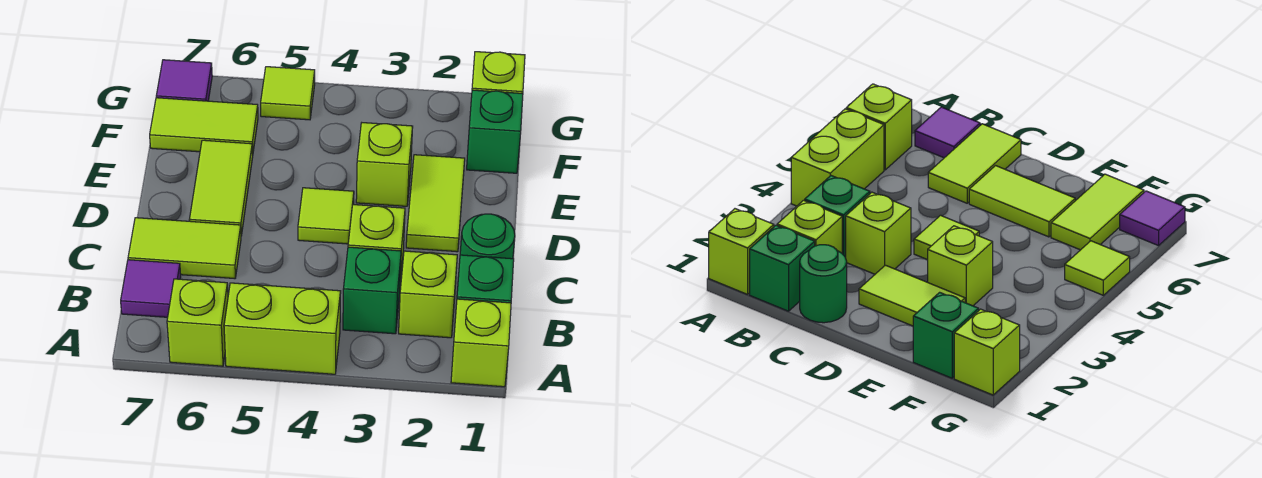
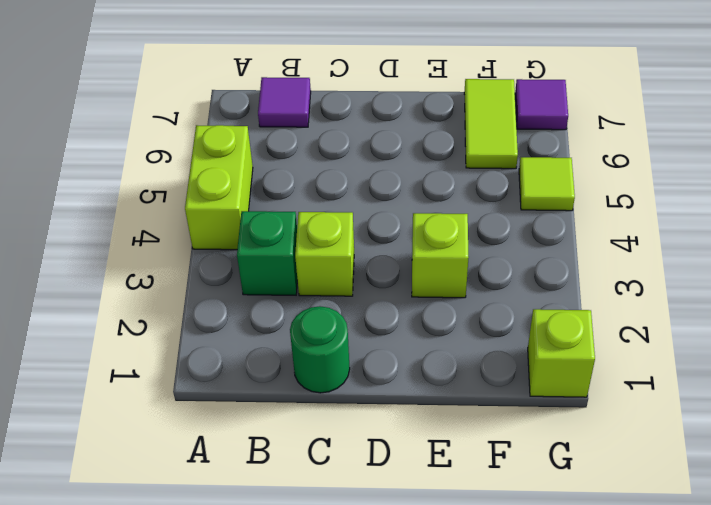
none -> lime brick A1 level 1
none -> lime brick A6 level 1
none -> green brick B1 level 1

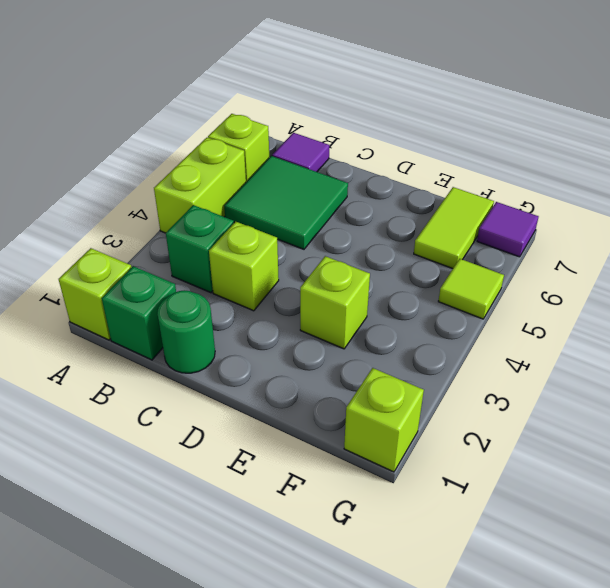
green tile B5:C6 level 1 -> lime tile C6:C7 level 1
none -> lime brick B2 level 1
none -> lime tile D2:E2 level 1
none -> lime tile D4 level 1

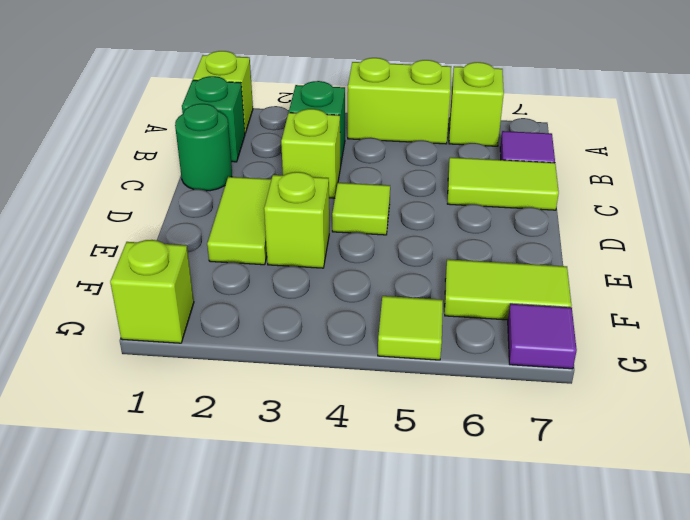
none -> lime brick B2 level 1
none -> lime tile D6:E6 level 1
none -> green brick F1 level 1

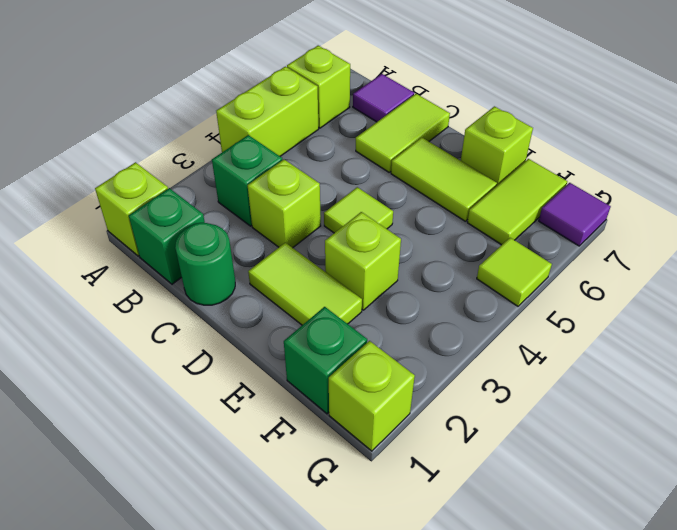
lime brick E7 level 1 -> lime brick B2 level 1

